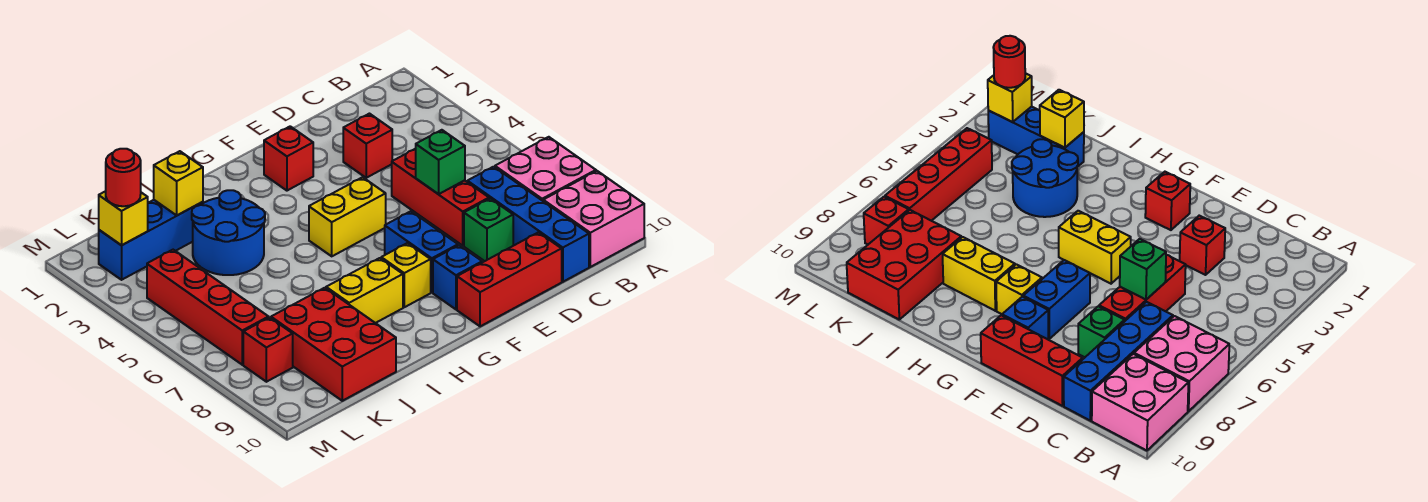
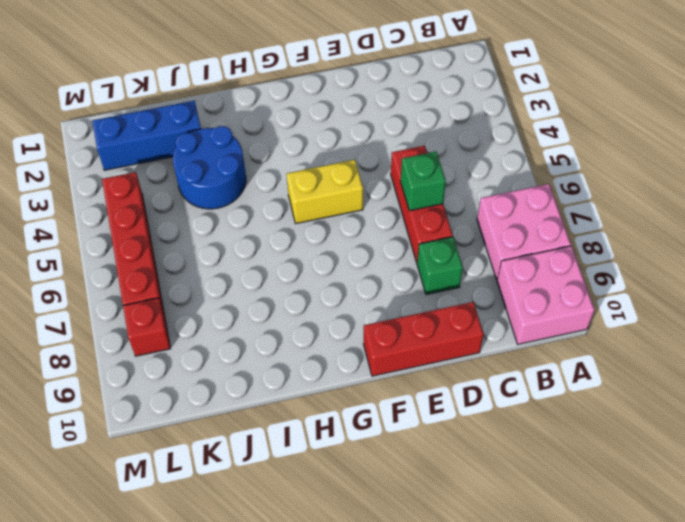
none -> blue brick C7:C10 level 1
none -> red brick D3 level 1
none -> red brick F2 level 1

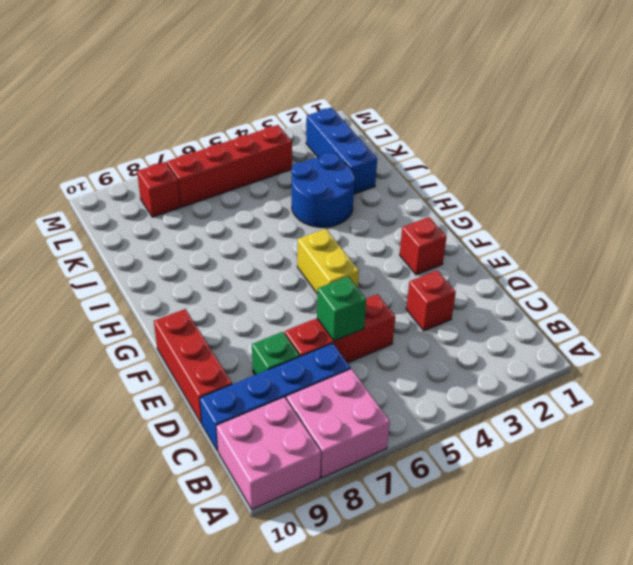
none -> blue brick F7:F8 level 1
none -> blue brick F9 level 1
none -> yellow brick G8 level 1

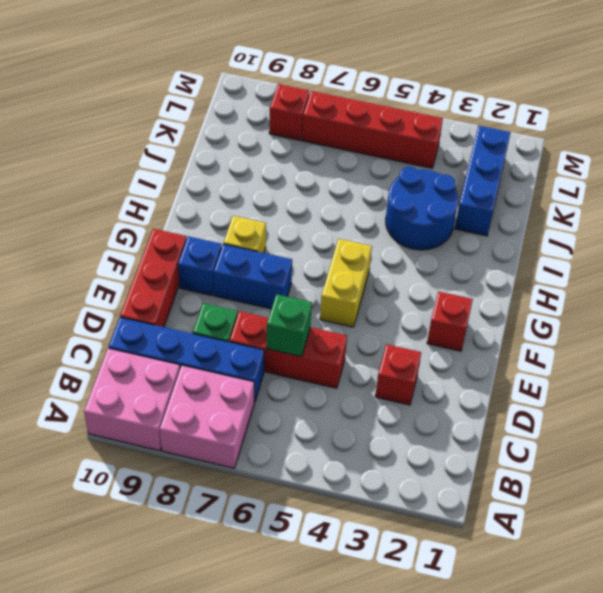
none -> yellow brick H8:I8 level 1
none -> red brick J8:K10 level 1
none -> yellow brick J2 level 2

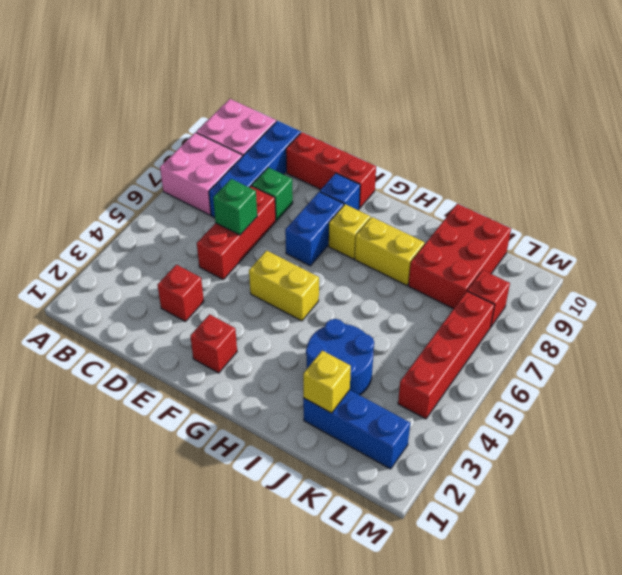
none -> yellow brick L2 level 2
none -> red round brick L2 level 3

